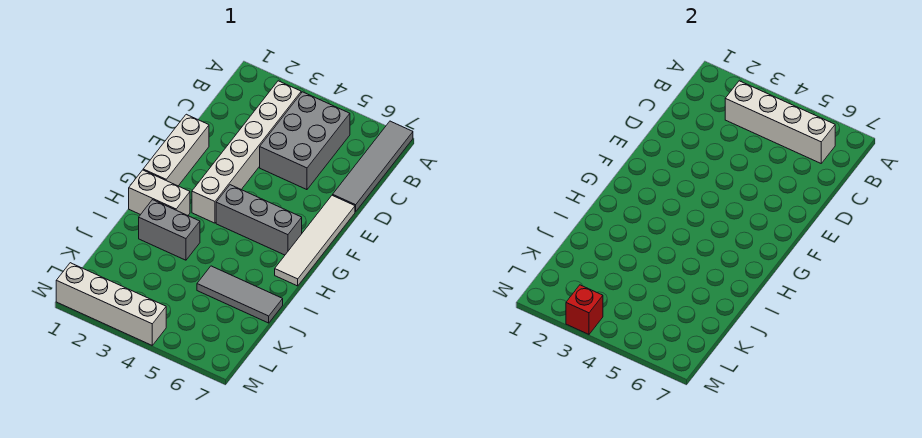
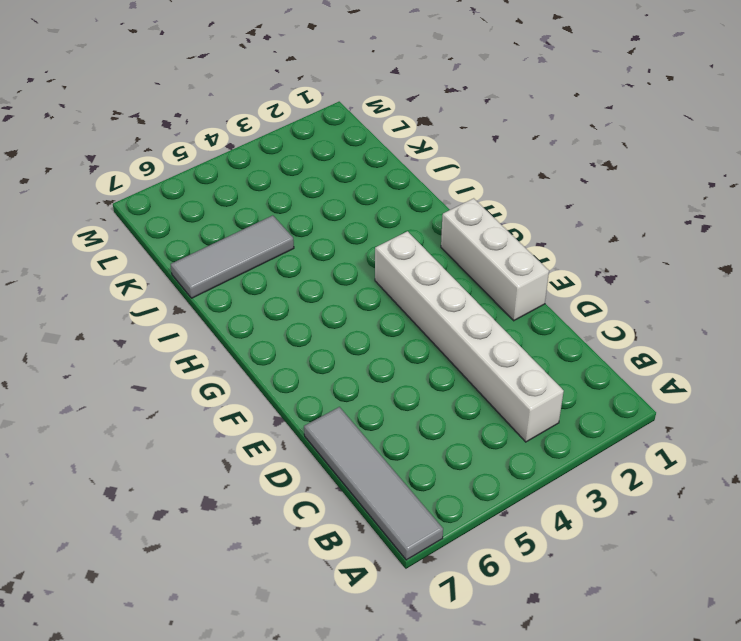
none -> grey brick B4:D5 level 1
none -> white tile E7:H7 level 1
none -> grey brick G4:G6 level 1

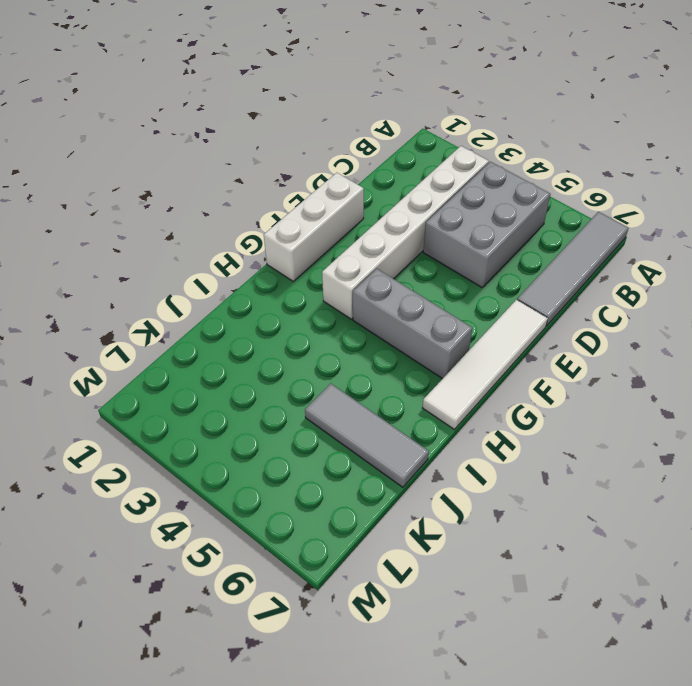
none -> white brick H1:H2 level 1
none -> grey brick I2:I3 level 1
none -> white brick M1:M4 level 1

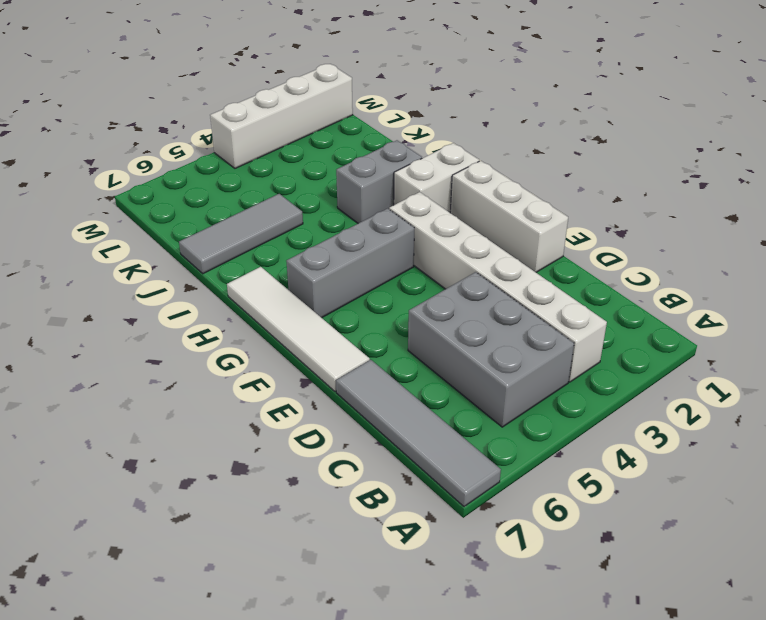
none -> white brick B3:B6 level 2
none -> red brick M3 level 2

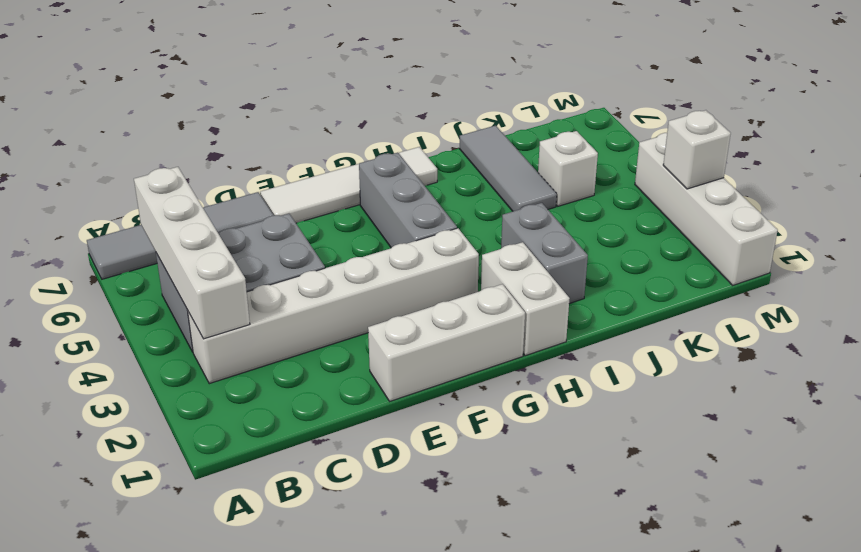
white brick K5 level 1 -> none
white brick M3 level 2 -> red brick M3 level 2

